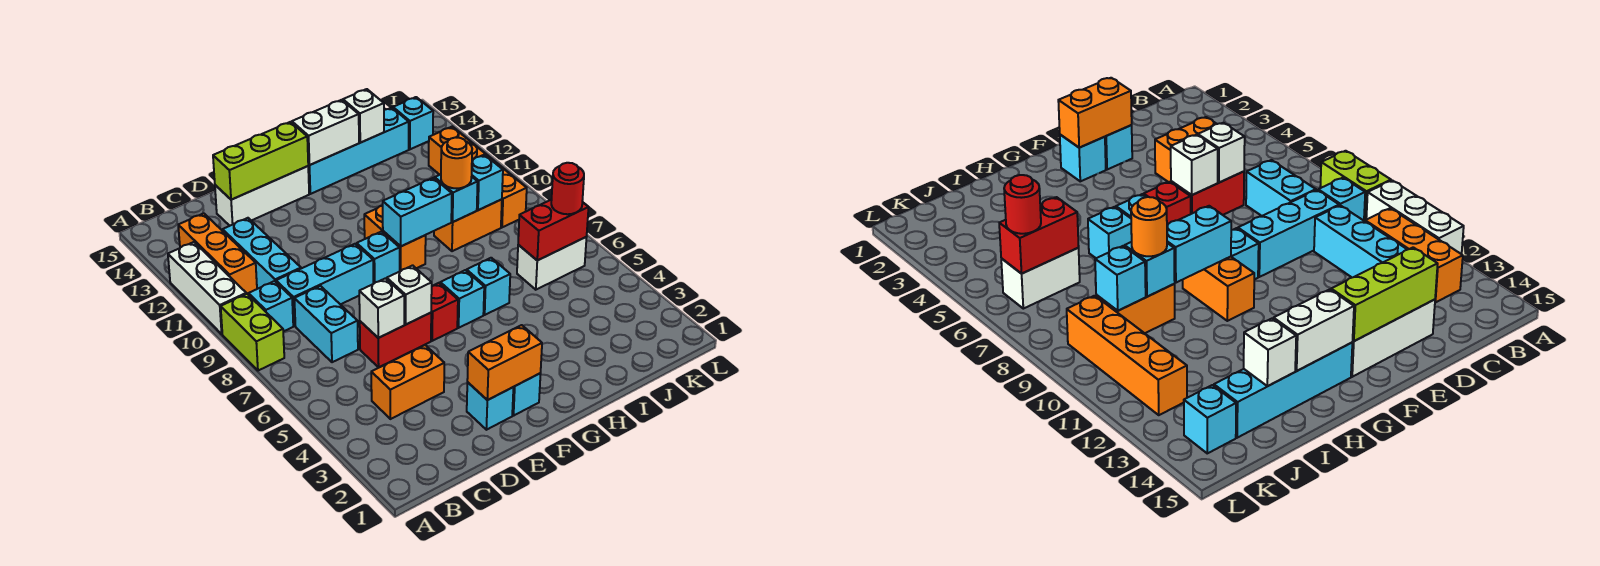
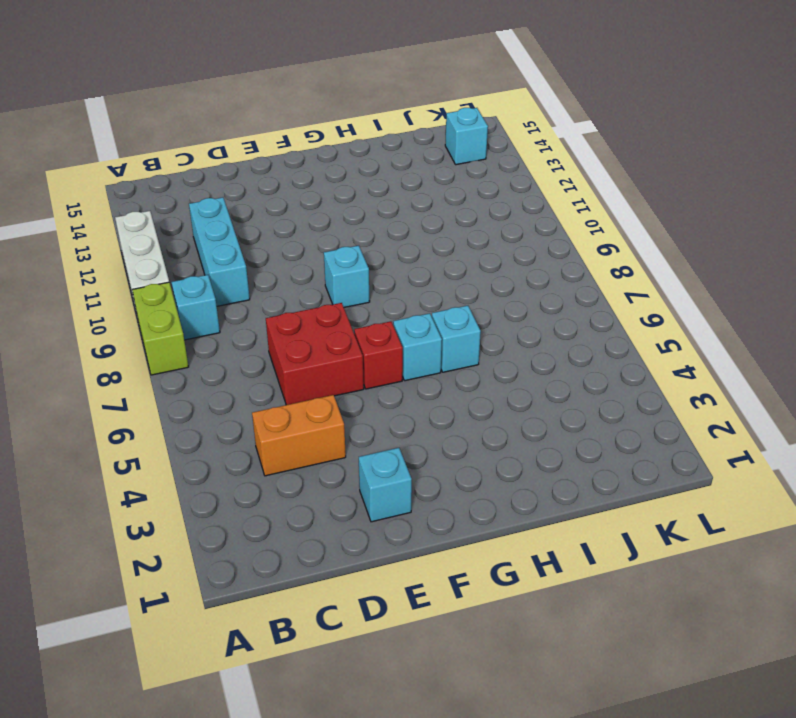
red brick D6:E7 level 1 -> red brick D6:E6 level 1
none -> orange brick B11:B13 level 1
none -> cyan brick C7:C8 level 1
none -> cyan brick C9:E9 level 1
none -> white brick D14:F14 level 1

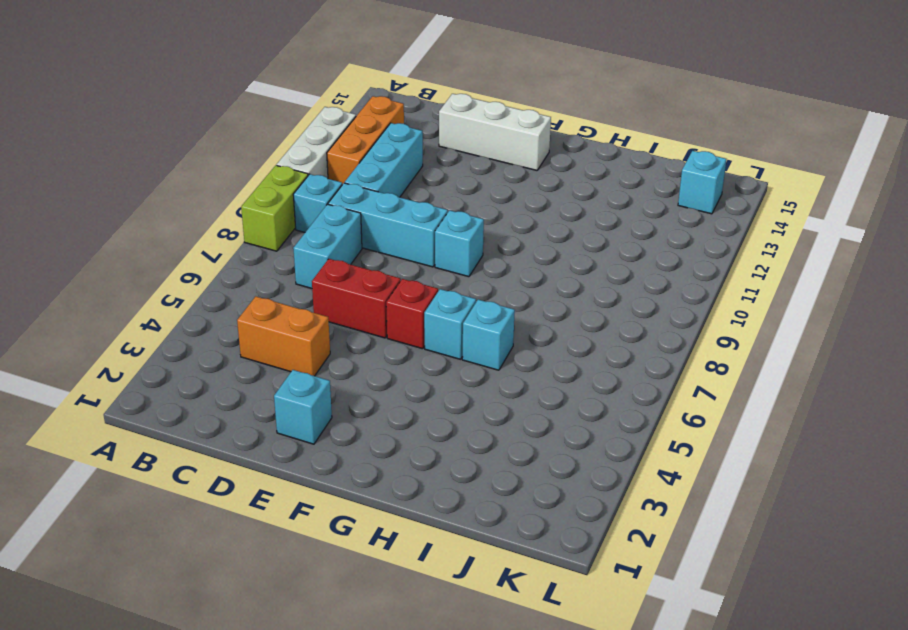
none -> cyan brick F2 level 1
none -> orange brick G9:G10 level 1
none -> cyan brick G14:J14 level 1
none -> orange brick I9:J9 level 1

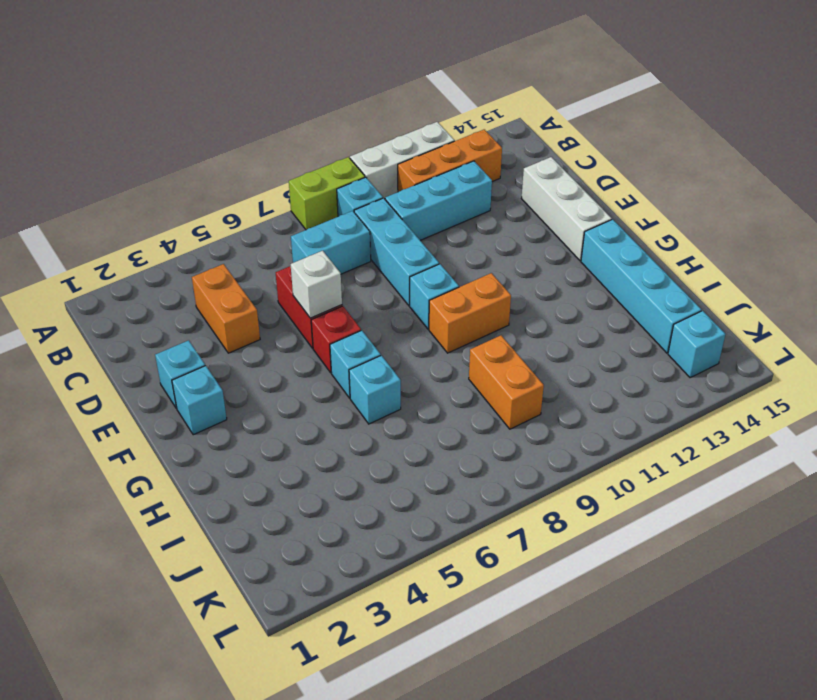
none -> white brick J6:K6 level 1
none -> orange brick K9:K12 level 1
none -> white brick D6 level 2
none -> lime brick D14:F14 level 2

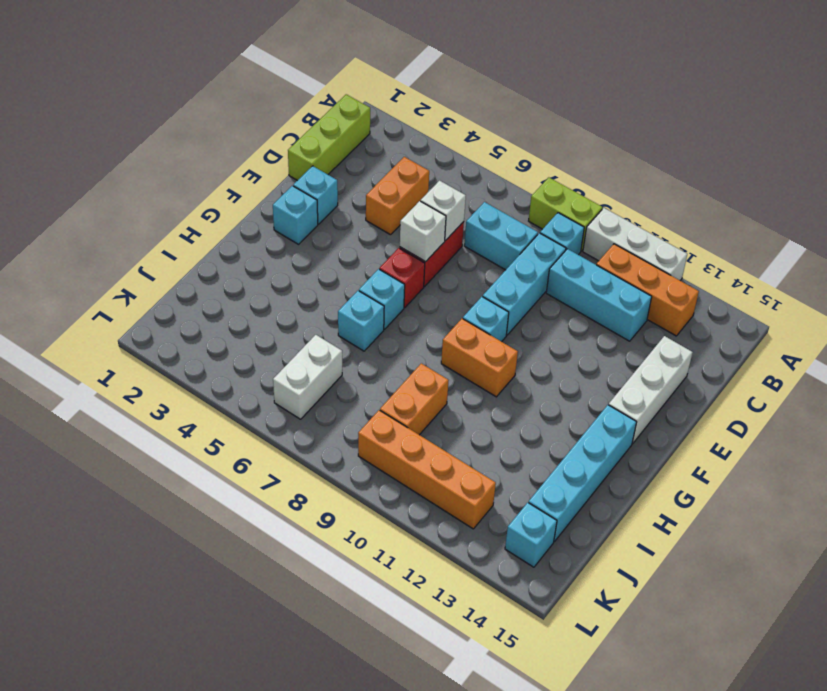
lime brick B1:D1 level 1 -> lime brick D14:F14 level 2
none -> orange brick E2:F2 level 2
none -> cyan brick G9:H9 level 2
none -> white brick G14:H14 level 2
none -> cyan brick I9 level 2

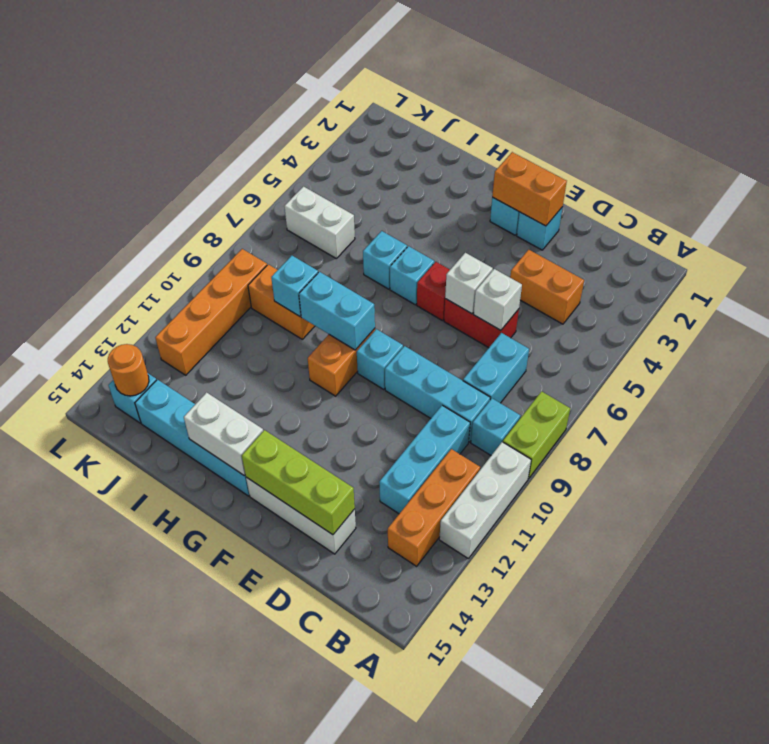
orange round brick K14 level 2 -> orange round brick I9 level 3
none -> white brick I14 level 2
none -> red brick J6:K6 level 2
none -> cyan brick J9 level 2
none -> red round brick K6 level 3

